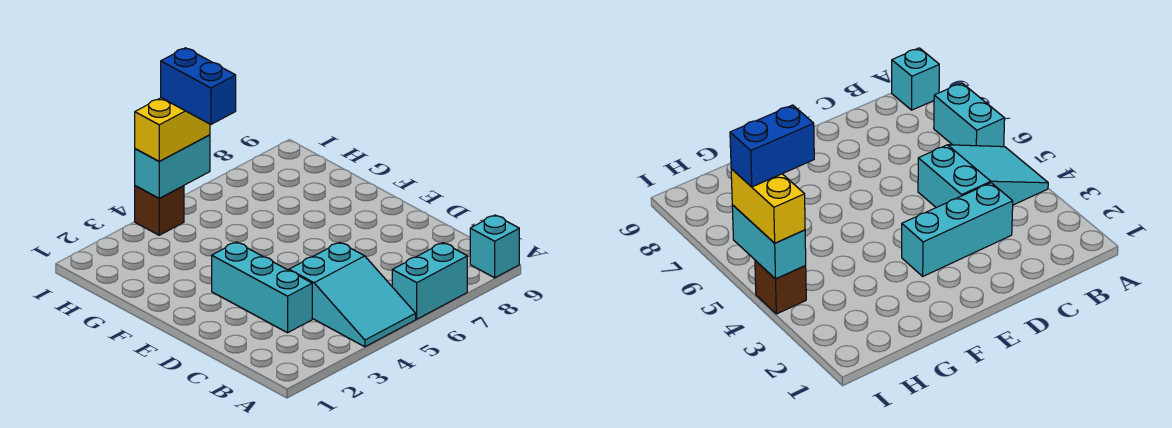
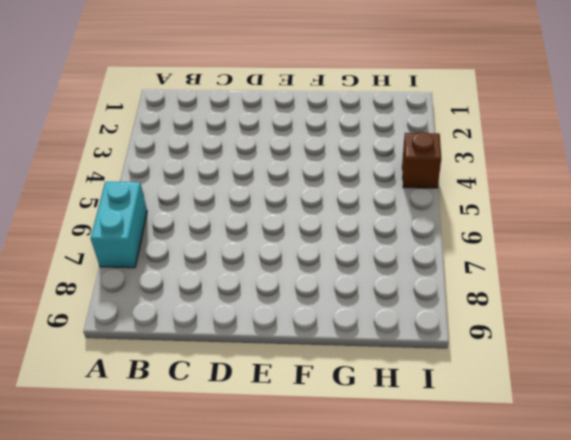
none -> cyan slope A4:C5 level 1 top C
none -> cyan brick A9 level 1

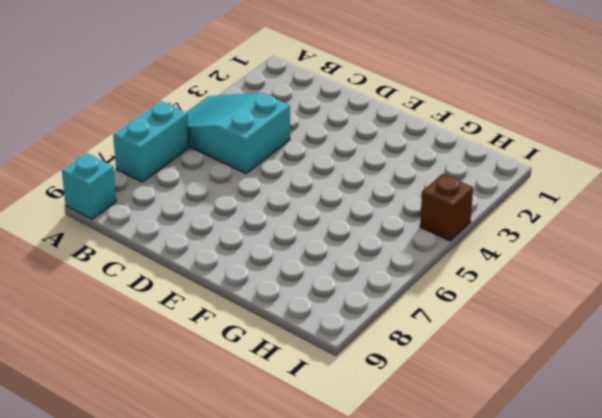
none -> cyan brick C3:E3 level 1
none -> cyan brick I4:I5 level 2

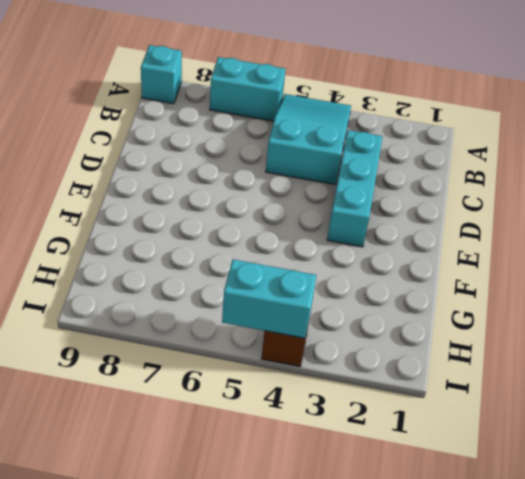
none -> yellow brick I4:I5 level 3
none -> blue brick H5:I5 level 4

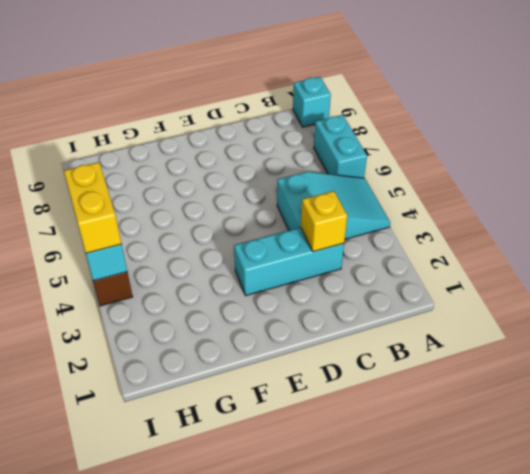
yellow brick C3 level 2 -> none
none -> blue brick H5:I5 level 4

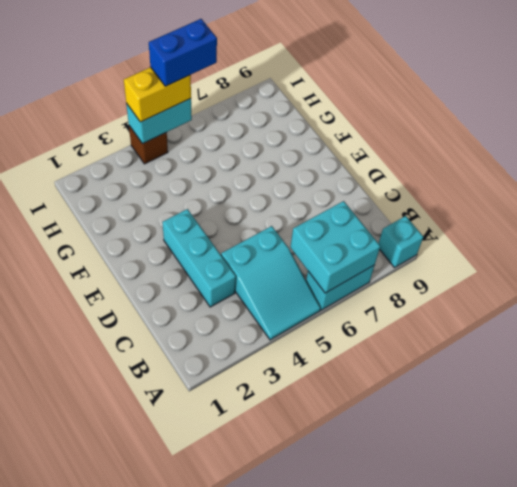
cyan brick A6:B7 level 2 -> none
blue brick I5:I6 level 4 -> blue brick H5:I5 level 4

